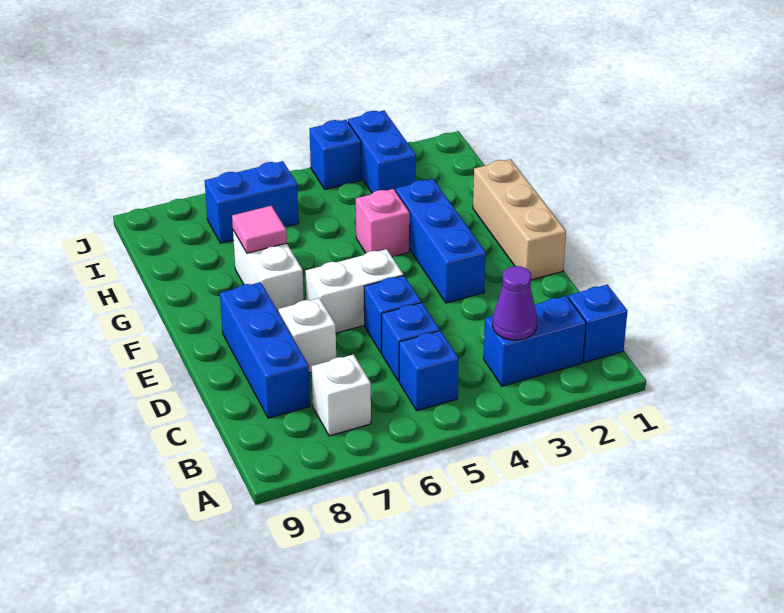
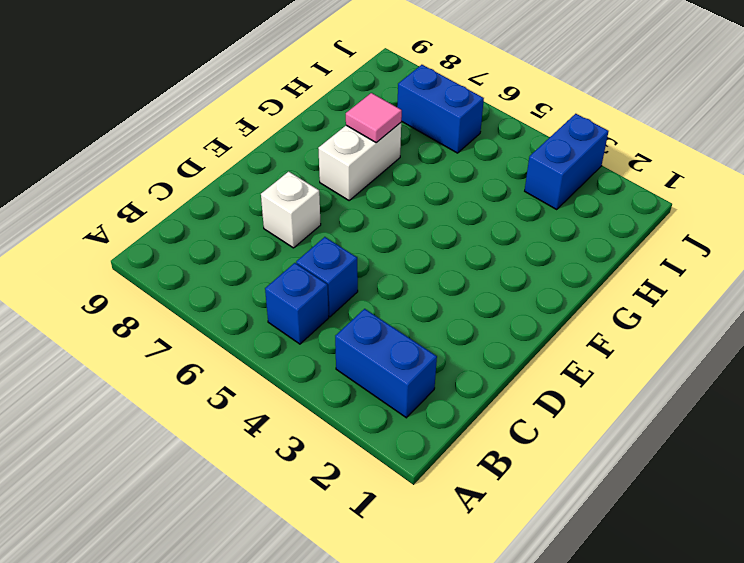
none -> blue brick B1 level 1
none -> white brick B7 level 1
none -> blue brick C8:E8 level 1

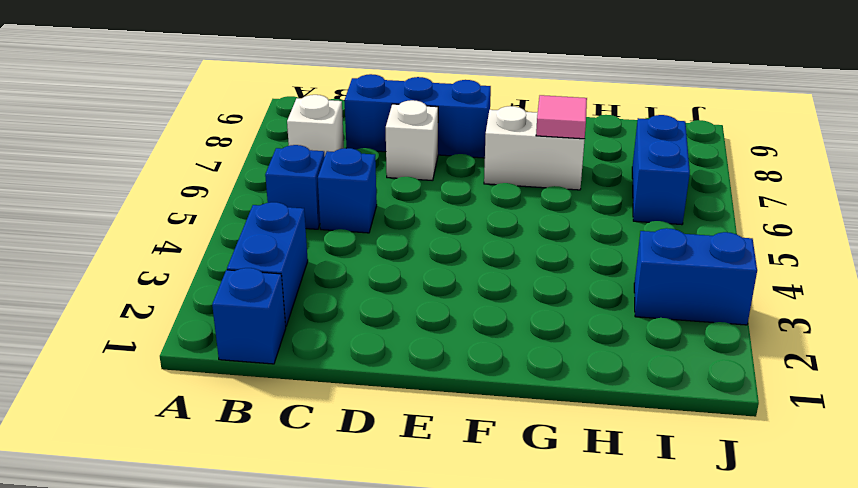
none -> blue brick D5 level 1
none -> tan brick E1:G1 level 1
none -> blue brick E3:G3 level 1

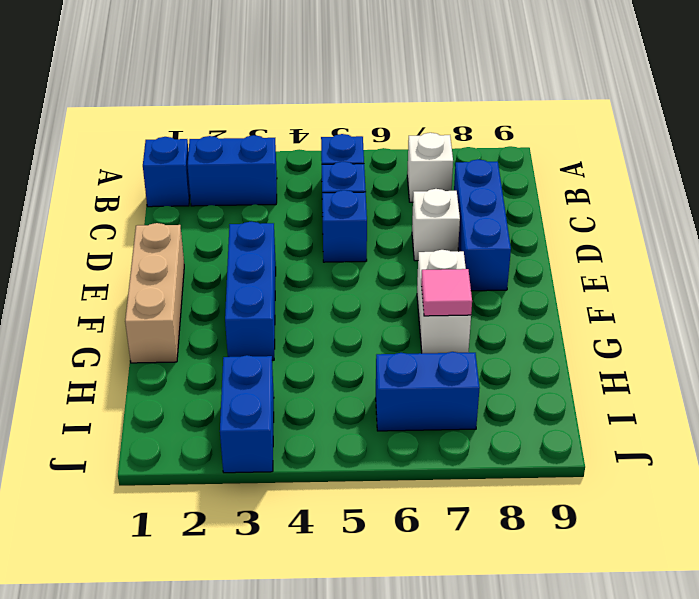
none -> white brick E5:E6 level 1
none -> pink brick G4 level 1
none -> blue brick J4 level 1

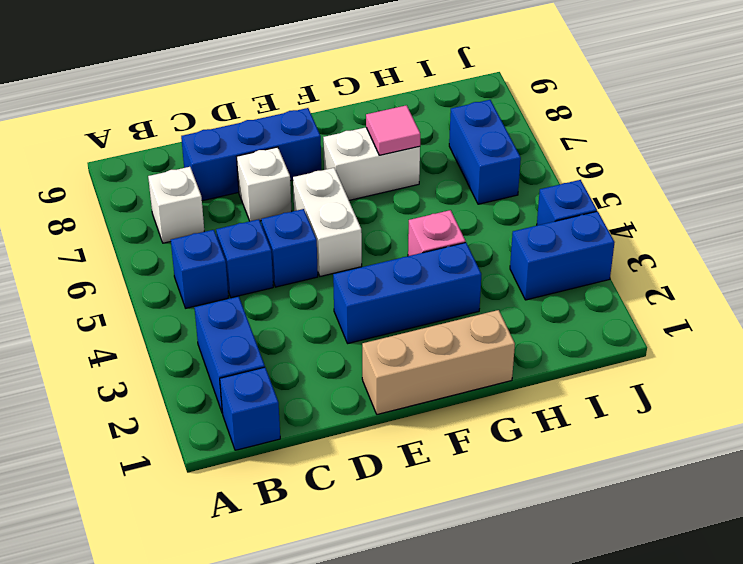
none -> purple cone B3 level 2

